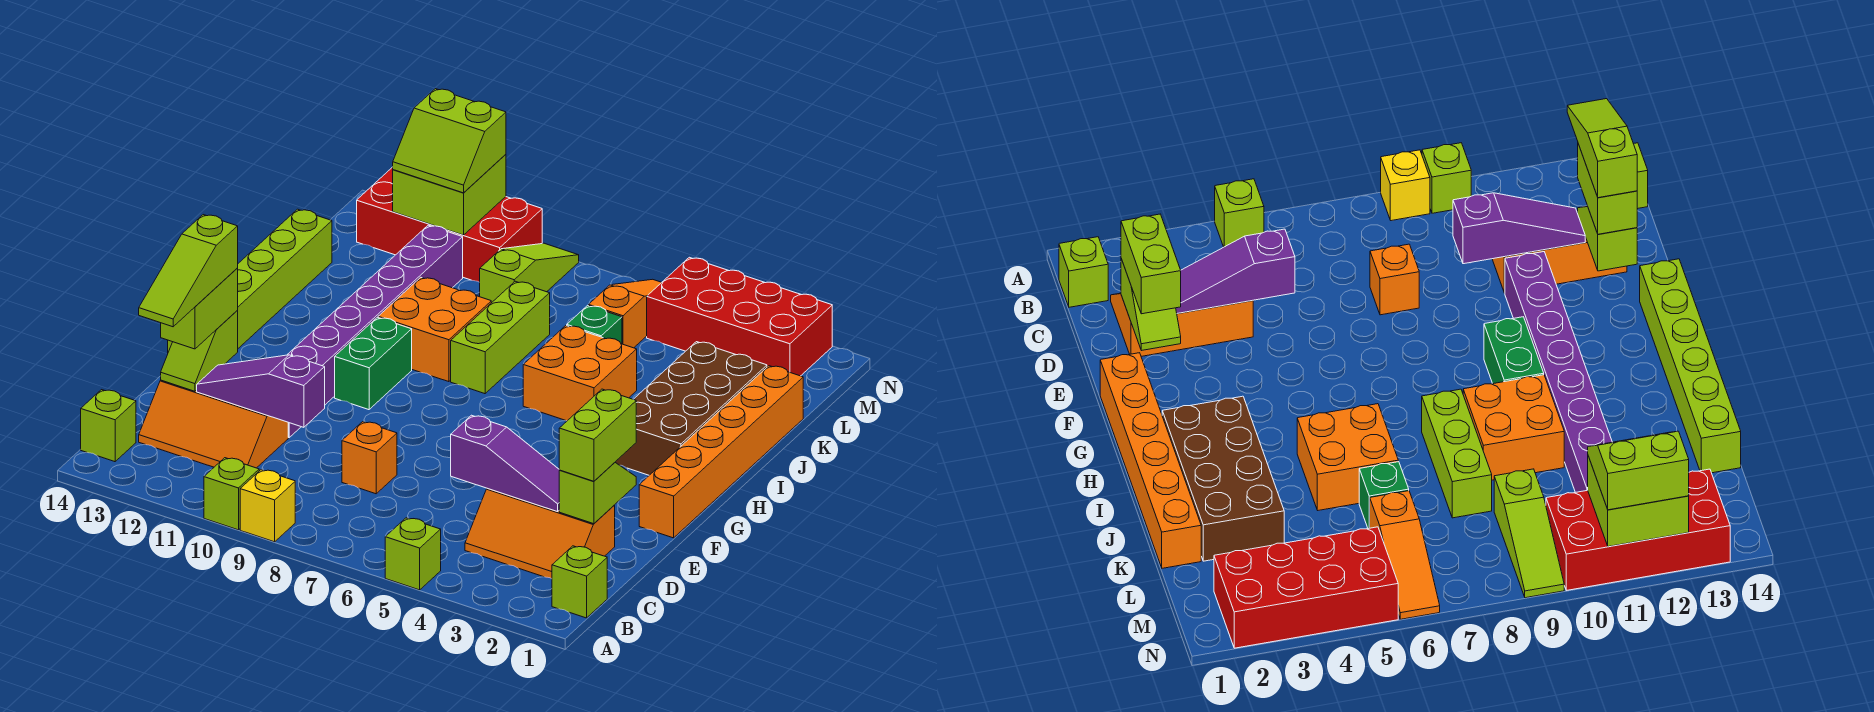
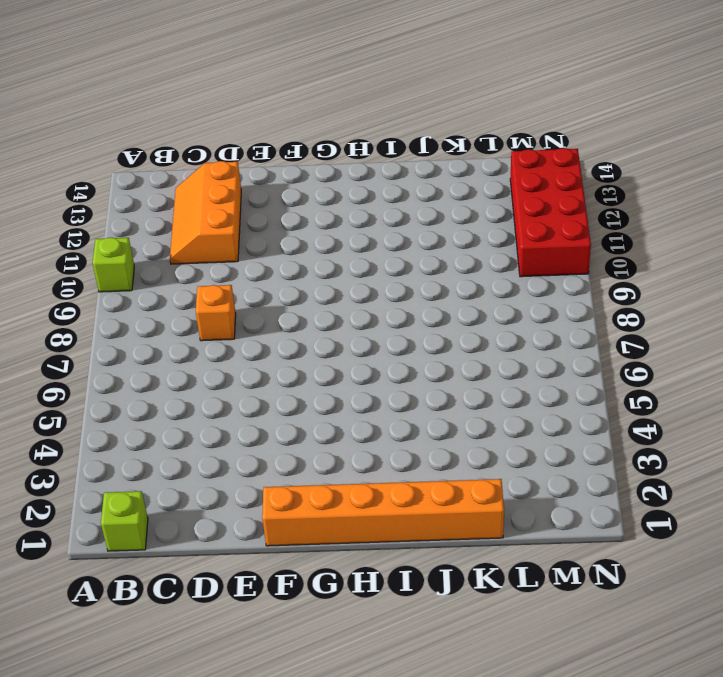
none -> lime brick A5 level 1
none -> yellow brick A9 level 1
none -> lime brick B14 level 1
none -> orange slope C2:D4 level 1 top D

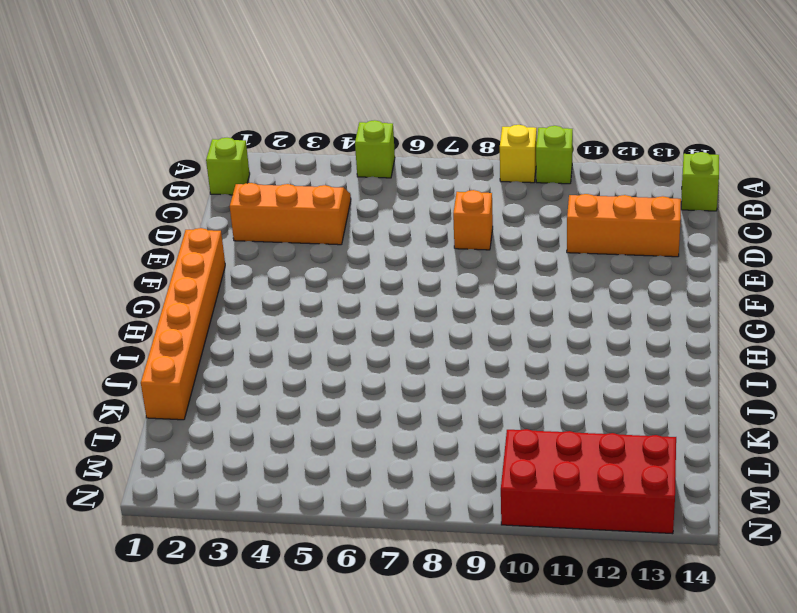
none -> purple brick E11:L11 level 1
none -> lime brick F14:K14 level 1
none -> green brick G10:H10 level 1
none -> brown brick H2:K3 level 1

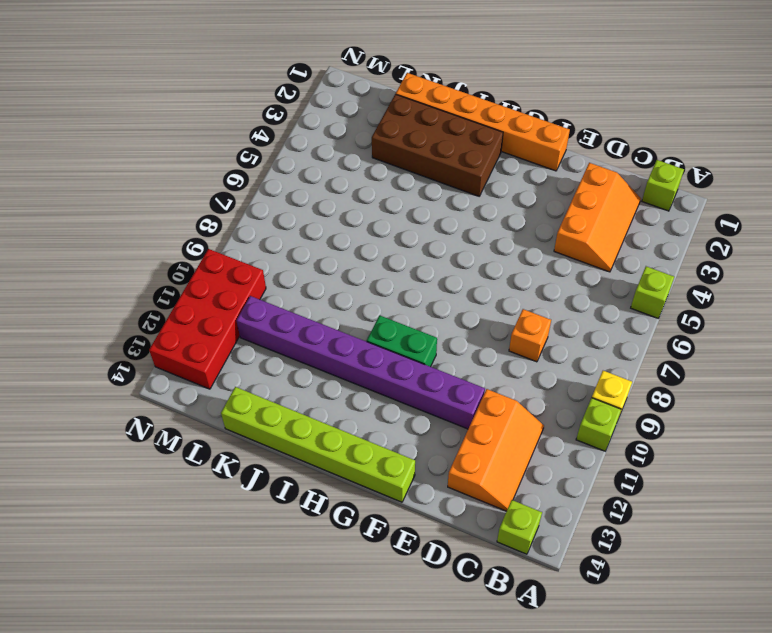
none -> orange brick I5:J6 level 1
none -> lime brick I8:K8 level 1
none -> orange brick I9:J10 level 1
none -> green brick K6 level 1

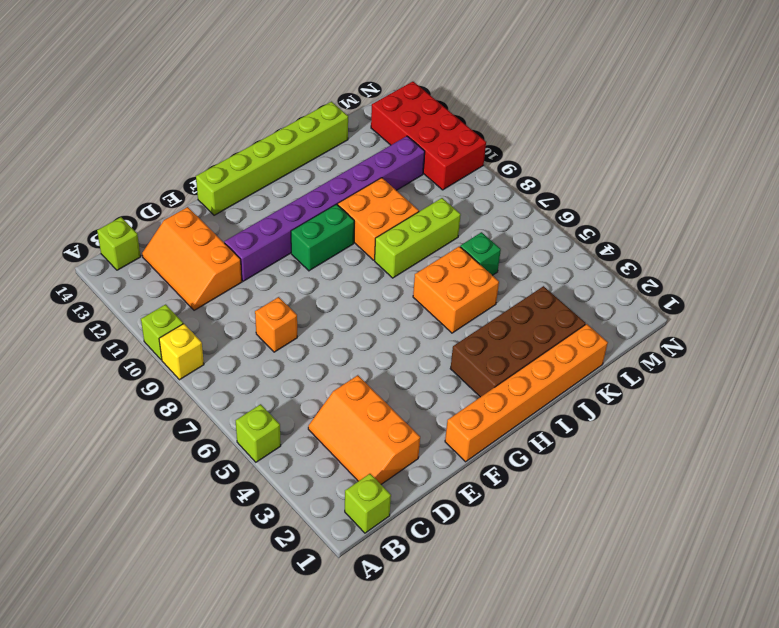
none -> orange slope L6:N6 level 1 top L
none -> lime slope L9:N9 level 1 top L
none -> red brick M2:N5 level 1
none -> lime slope D2:E2 level 2 top D

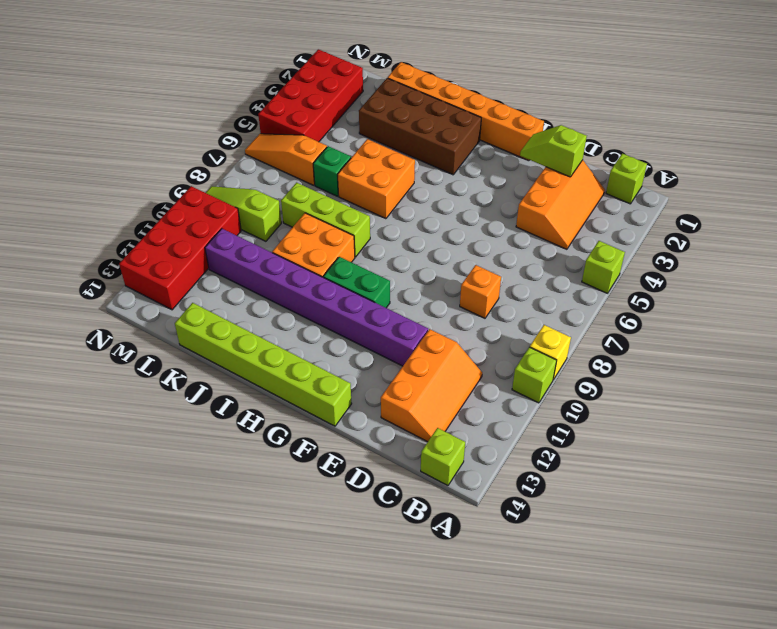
none -> purple slope D3:D5 level 2 top 5
none -> purple slope D10:D12 level 2 top 10
none -> lime slope D13:E13 level 2 top E
none -> lime brick M11:N12 level 2

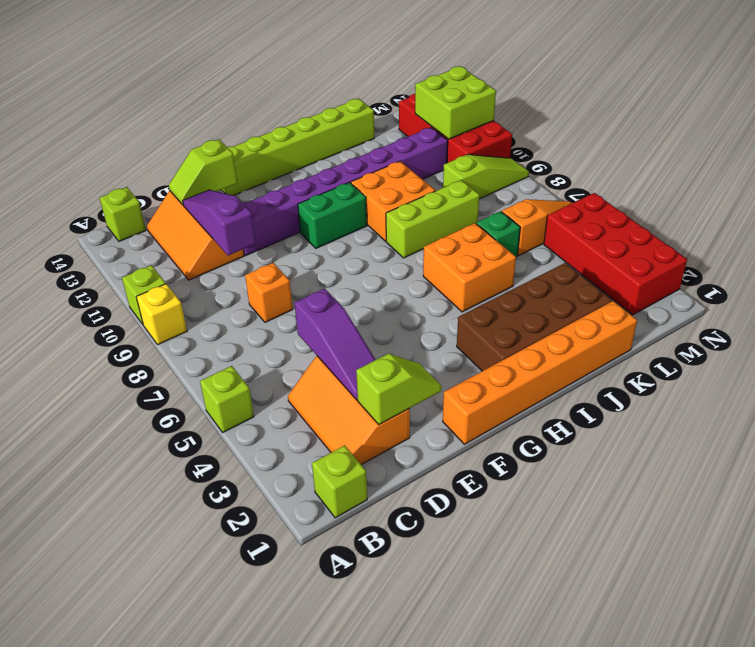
none -> lime brick D2:E2 level 3
none -> lime brick D13:E13 level 3
none -> lime slope M11:N12 level 3 top N
none -> lime slope C13:E13 level 4 top E

